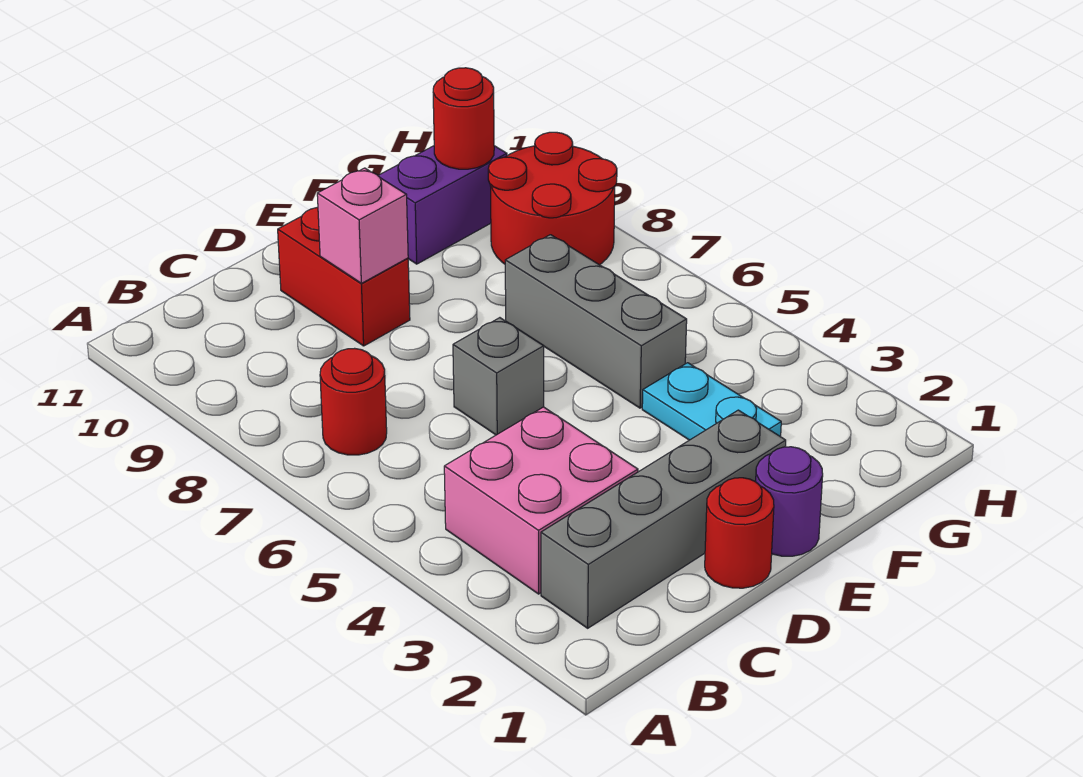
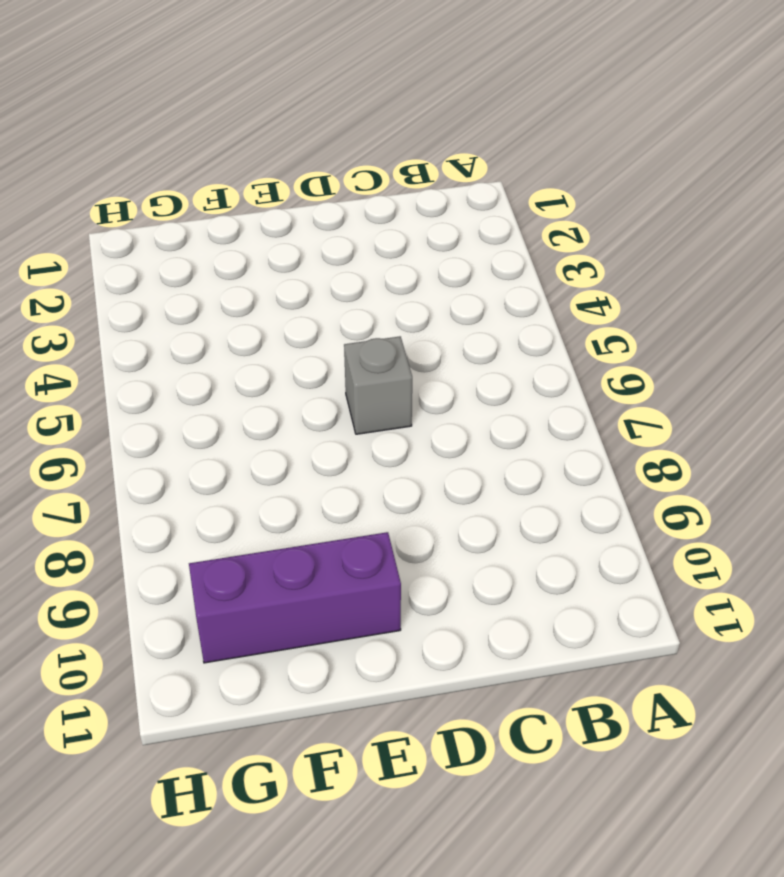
purple brick E10:G10 level 1 -> purple brick F10:G10 level 1
none -> grey brick B2:E2 level 1
none -> pink brick B3:C4 level 1
none -> red round brick B7 level 1

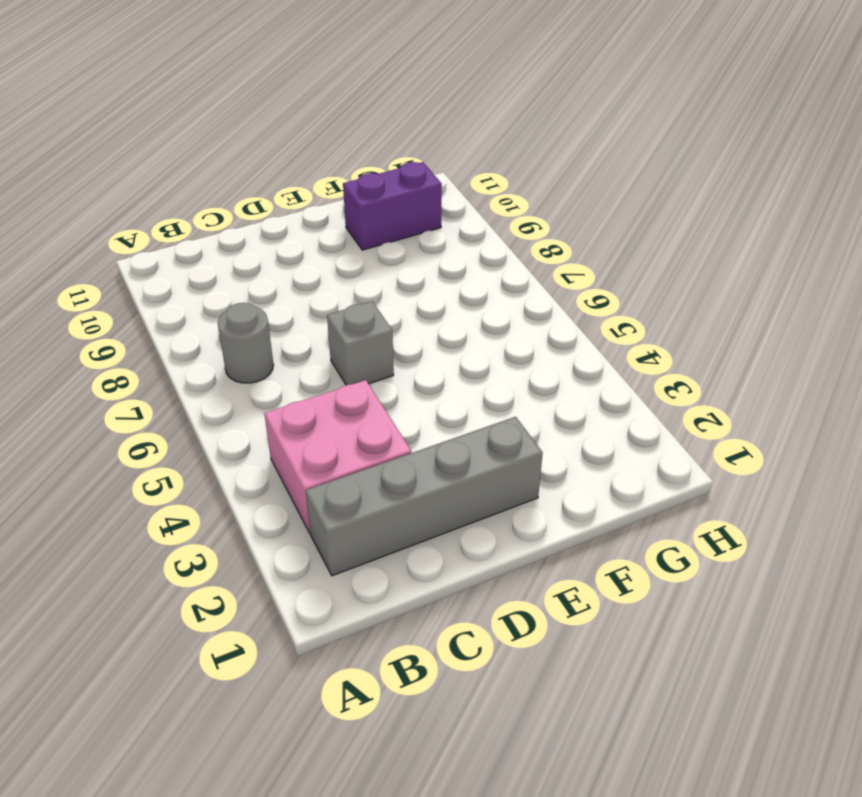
grey round brick B7 level 1 -> red round brick B7 level 1
none -> red round brick D1 level 1
none -> red brick D9:D10 level 1
none -> purple round brick E1 level 1

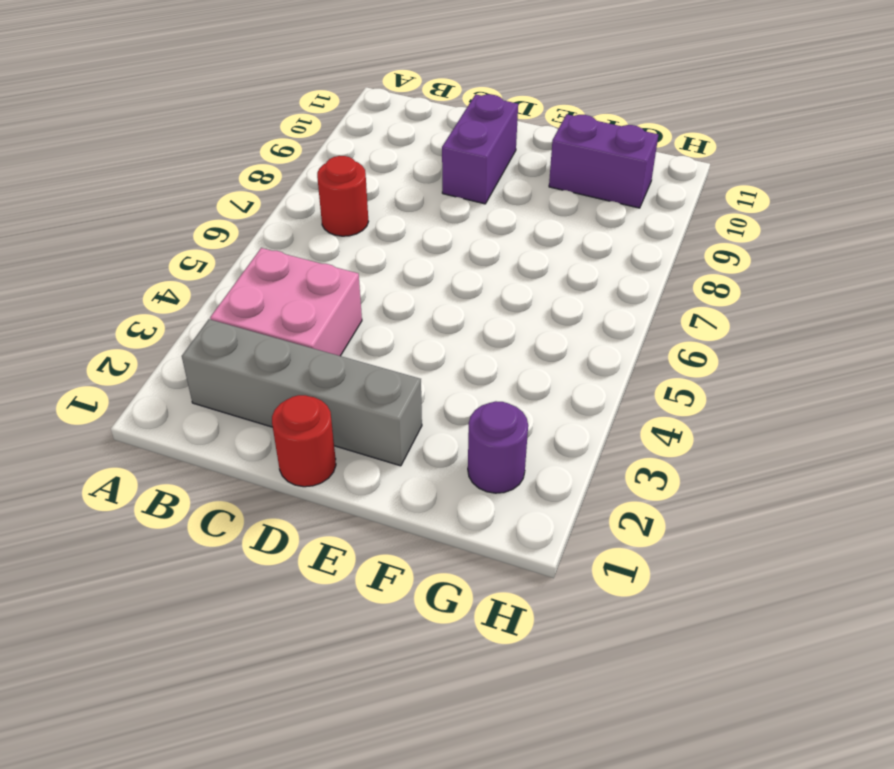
purple brick D9:D10 level 1 -> red brick D9:D10 level 1
purple round brick G2 level 1 -> purple round brick E1 level 1
none -> grey brick D6 level 1
none -> cyan plate F3:F4 level 1
none -> grey brick F5:F7 level 1

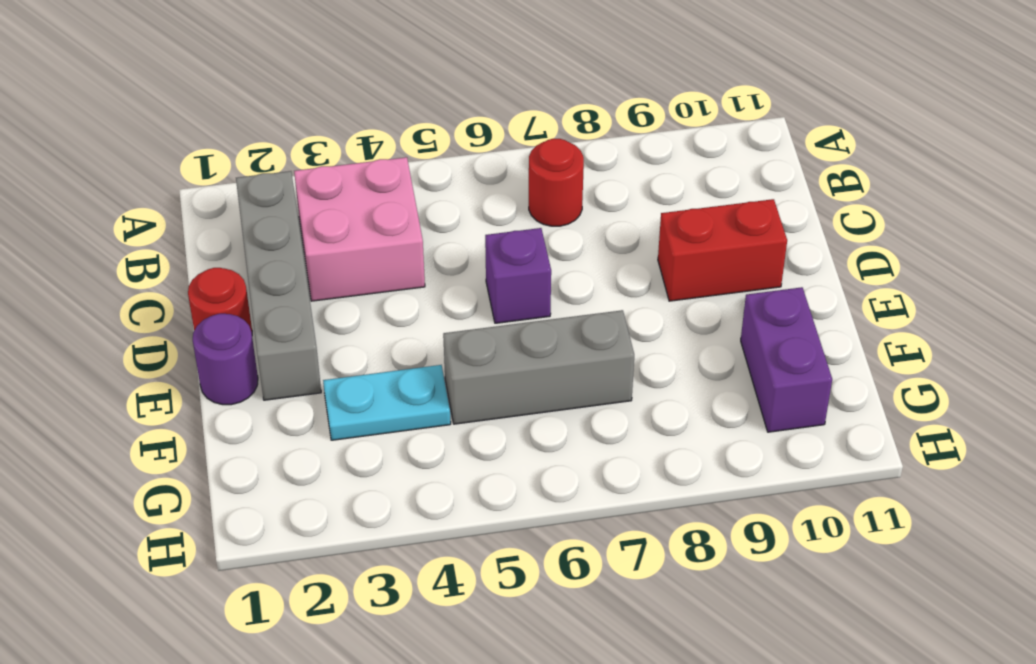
purple brick D6 level 1 -> grey brick D6 level 1
none -> red round brick G8:H9 level 1
none -> pink brick D9 level 2
none -> red round brick G10 level 2

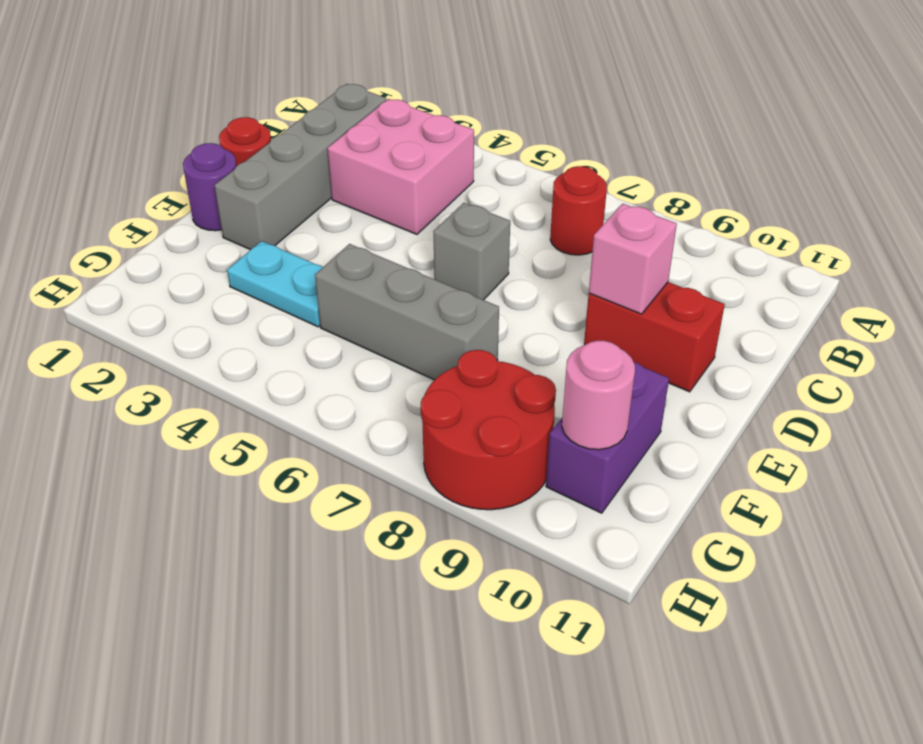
pink round brick G10 level 2 -> red round brick G10 level 2

